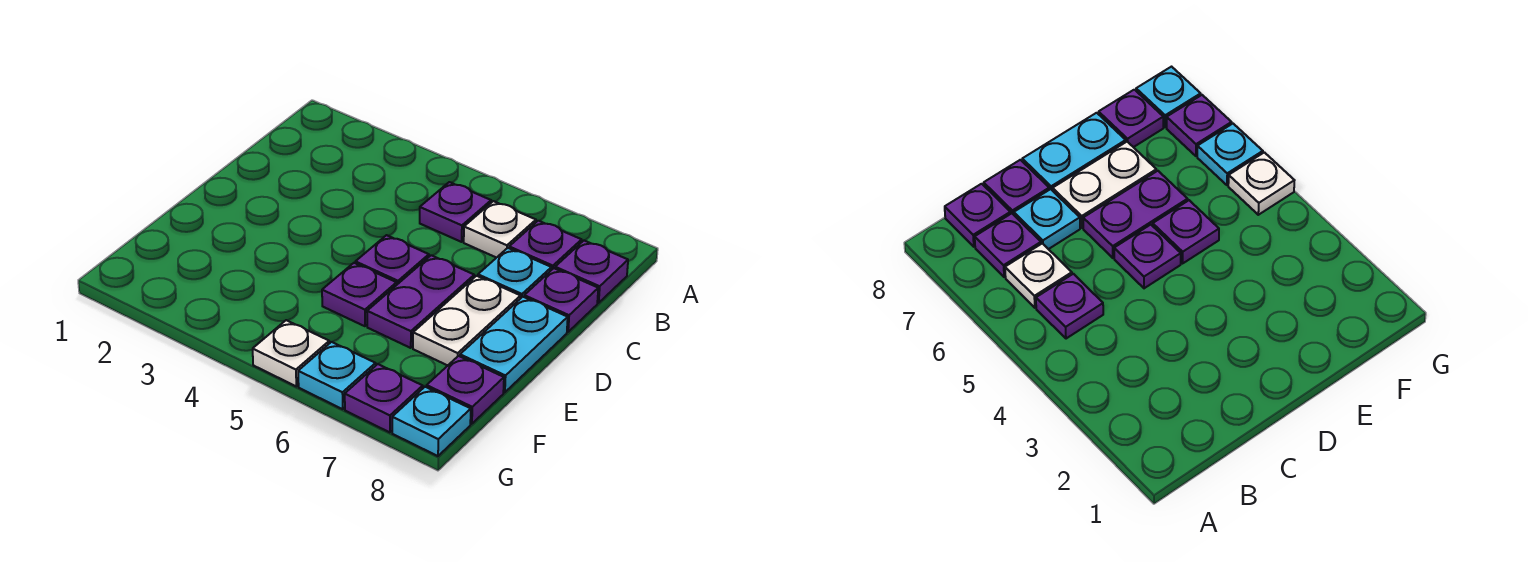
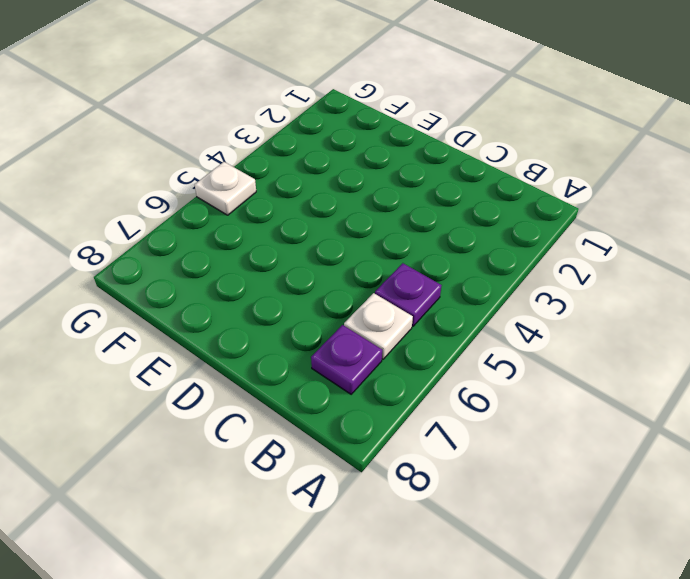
none -> purple plate B8 level 1
none -> cyan plate C7 level 1
none -> purple plate C8 level 1

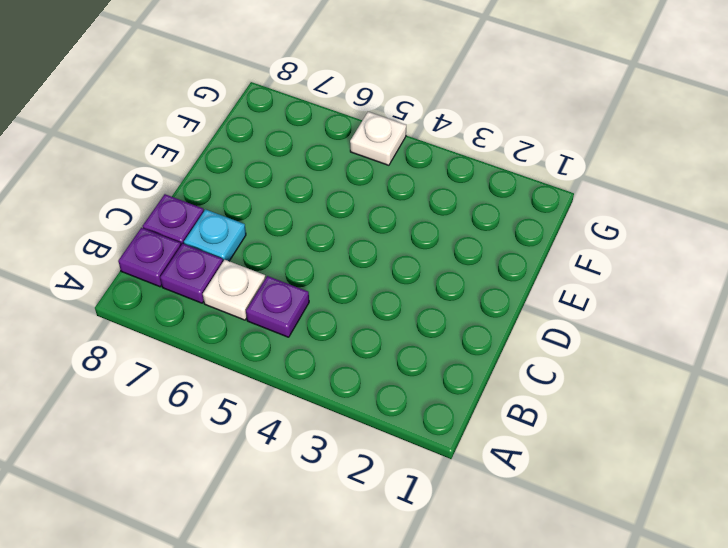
none -> purple plate D5 level 1
none -> purple plate D6:E6 level 1
none -> white plate D7:E7 level 1

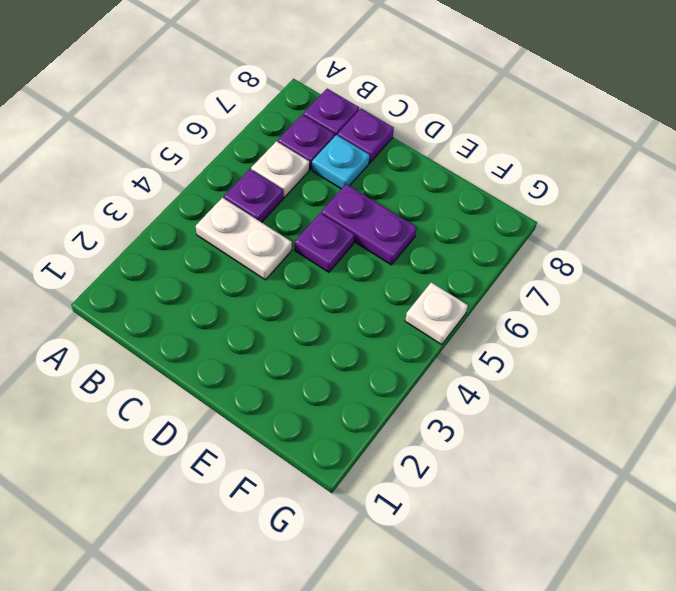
white plate B4:C4 level 1 -> white plate D7:E7 level 1
none -> cyan plate D8:E8 level 1
none -> purple plate E5 level 1
none -> purple plate F8 level 1

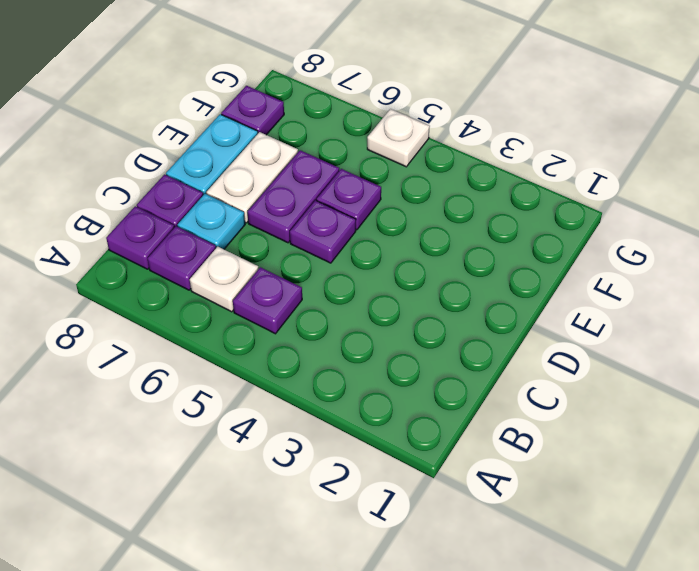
none -> cyan plate G6 level 1
none -> purple plate G7 level 1
none -> cyan plate G8 level 1

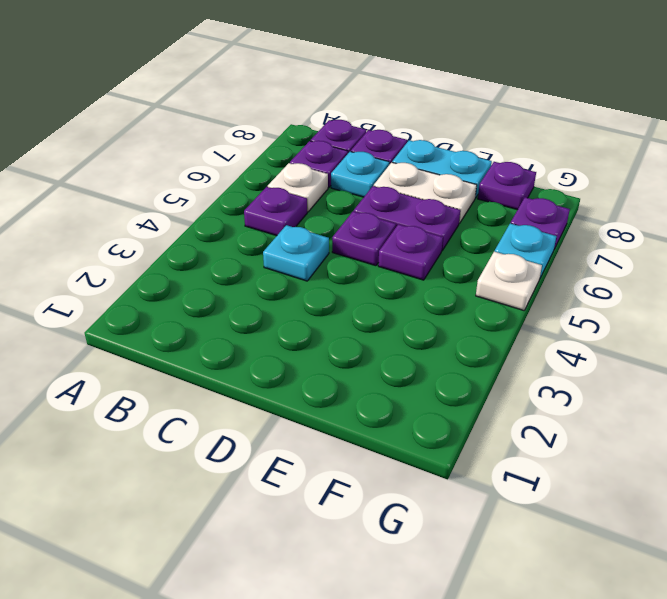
cyan plate C4 level 1 -> cyan plate G8 level 1

